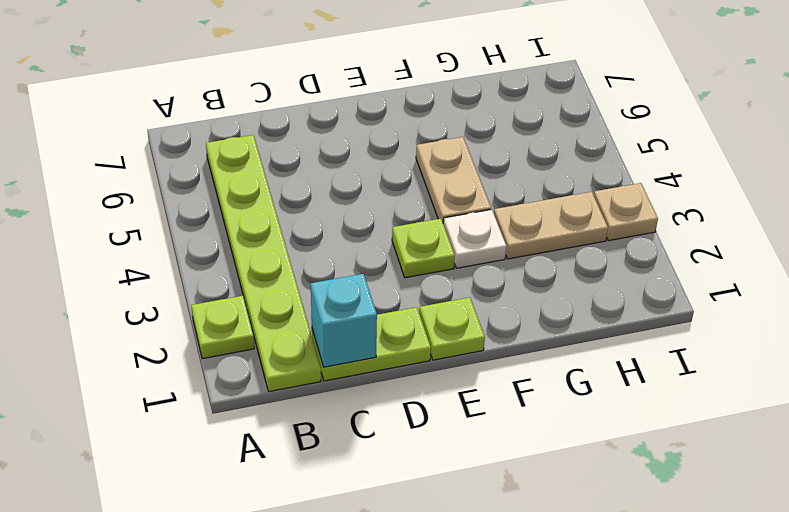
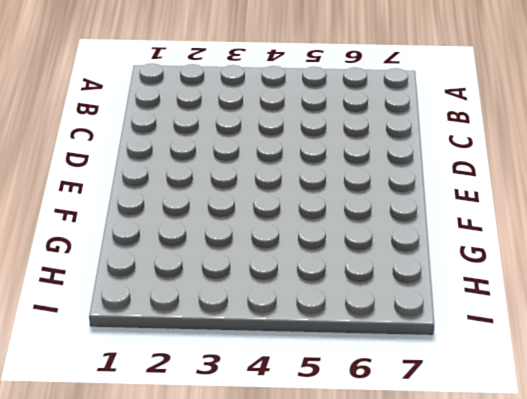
none -> lime plate A2 level 1
none -> lime plate B1:B6 level 1

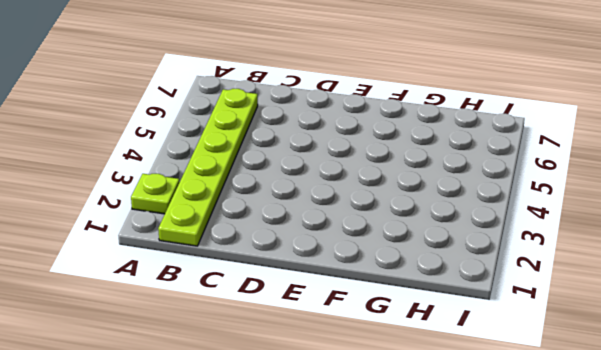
none -> lime plate C1:D1 level 1
none -> lime plate E1 level 1

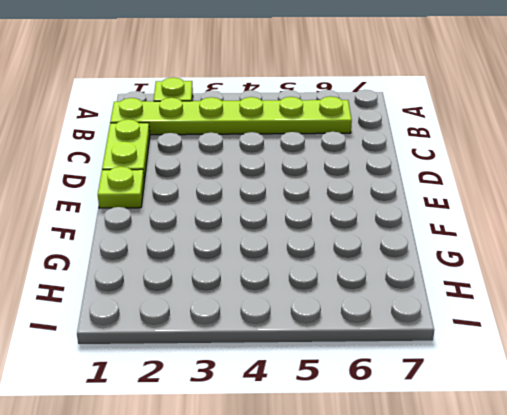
none -> lime plate E3 level 1
none -> white plate F3 level 1

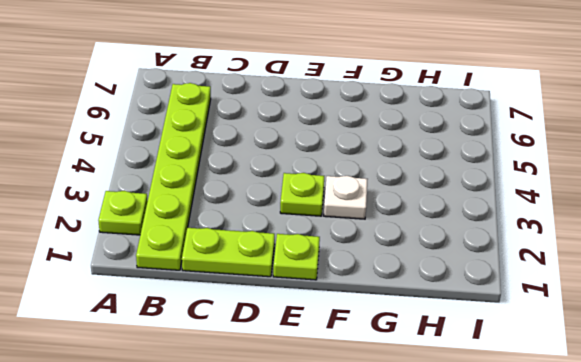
none -> tan plate F4:F5 level 1
none -> tan plate G3:H3 level 1

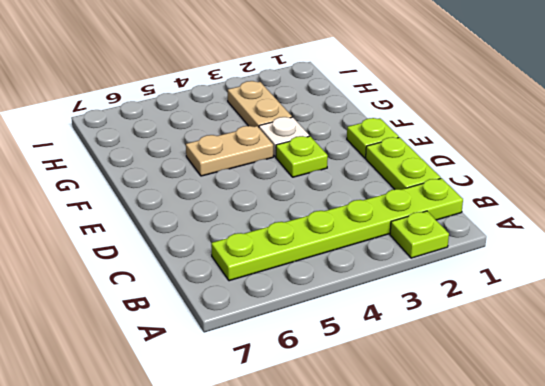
none -> tan plate I3 level 1
none -> cyan brick C1 level 2

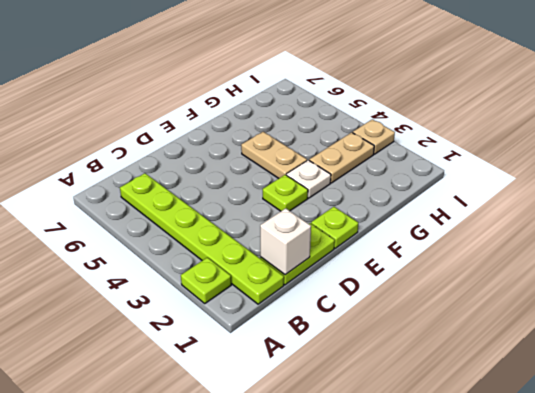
white brick C1 level 2 -> cyan brick C1 level 2

